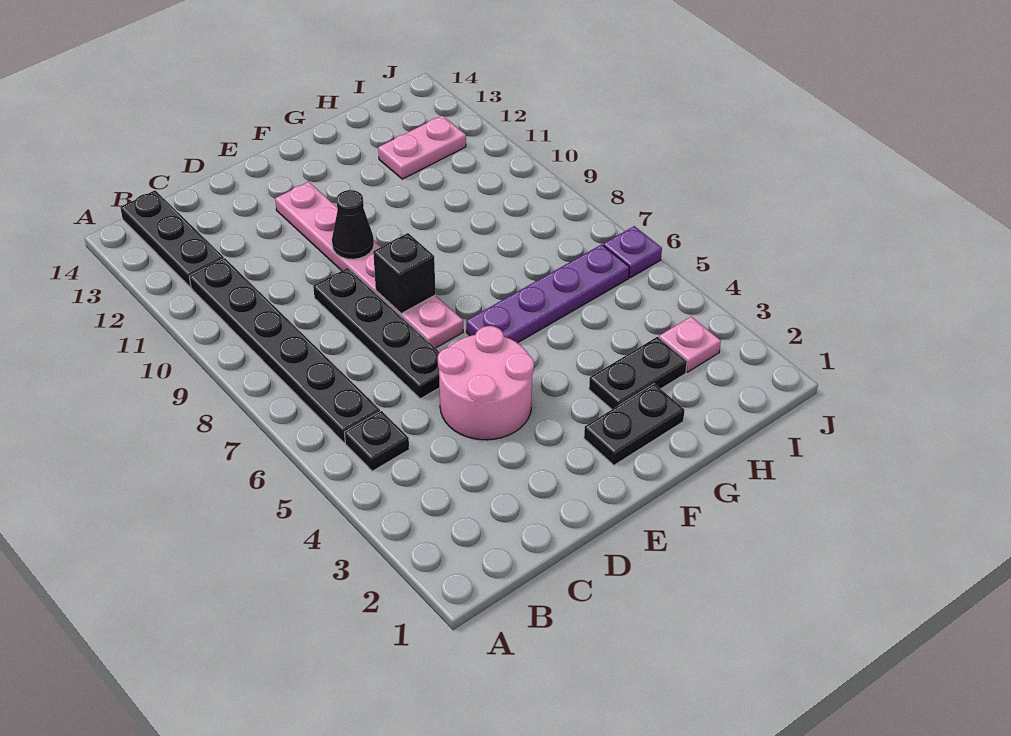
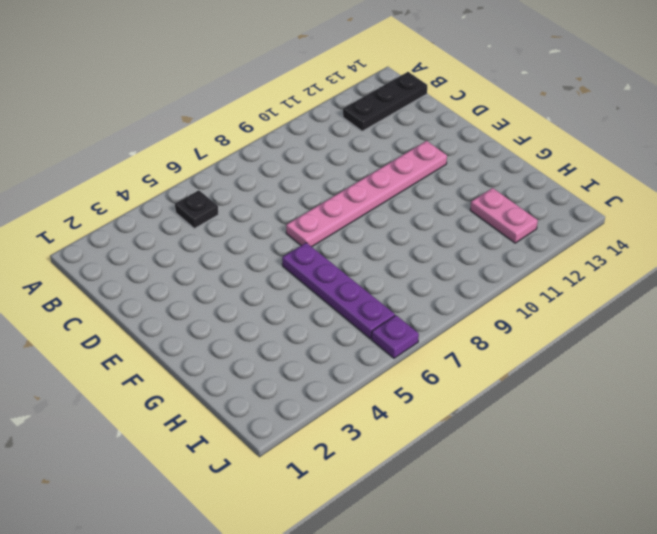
none -> black plate B6:B11 level 1
none -> pink round brick D4:E5 level 1
none -> black plate D6:D9 level 1

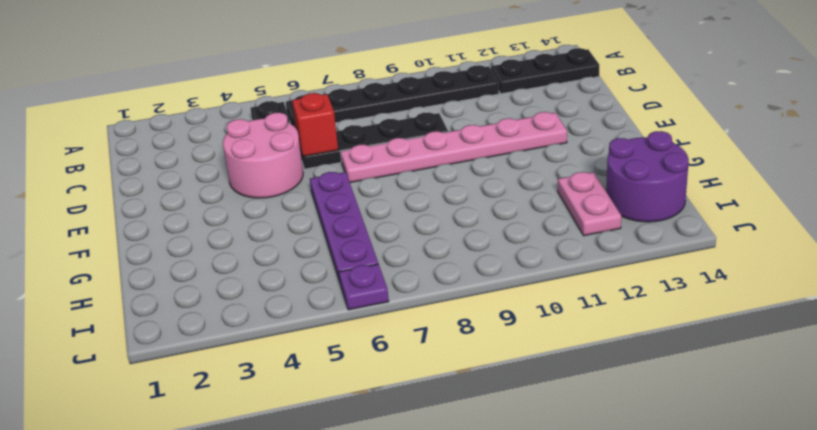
red brick D6 level 2 -> none
purple round brick H13:I14 level 1 -> none
none -> black plate F2:G2 level 1
none -> black plate G3:H3 level 1
none -> pink plate I3 level 1

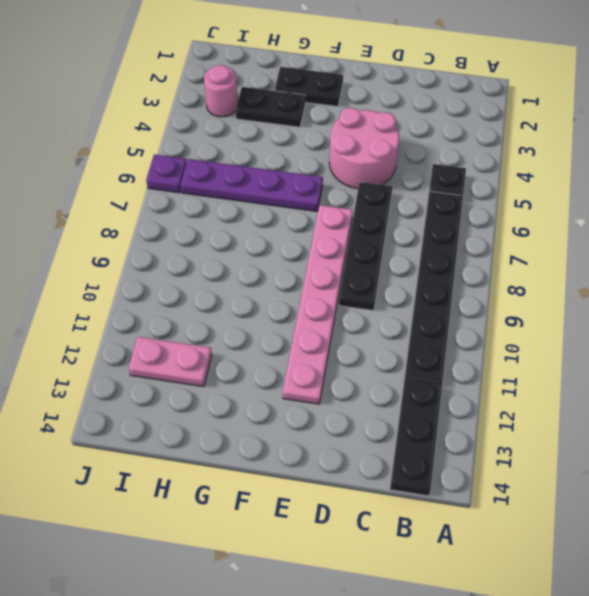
pink round brick I3 level 1 -> pink plate I3 level 1
none -> black brick E8 level 2
none -> black cone E10 level 2

